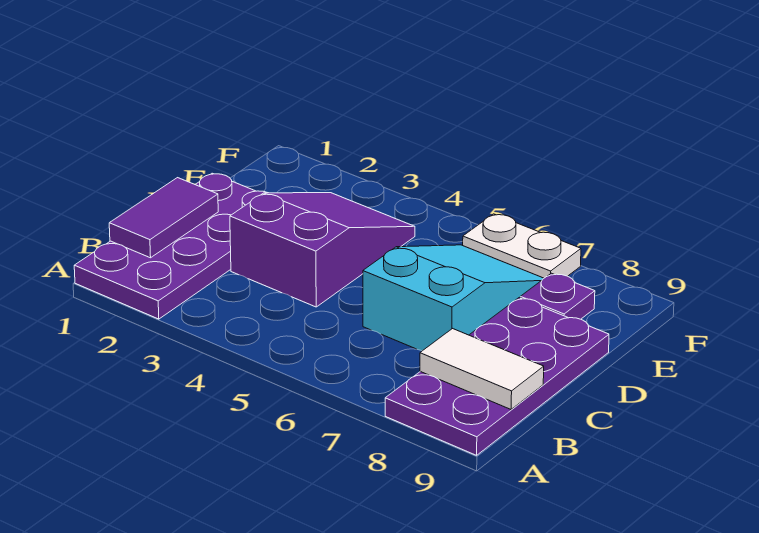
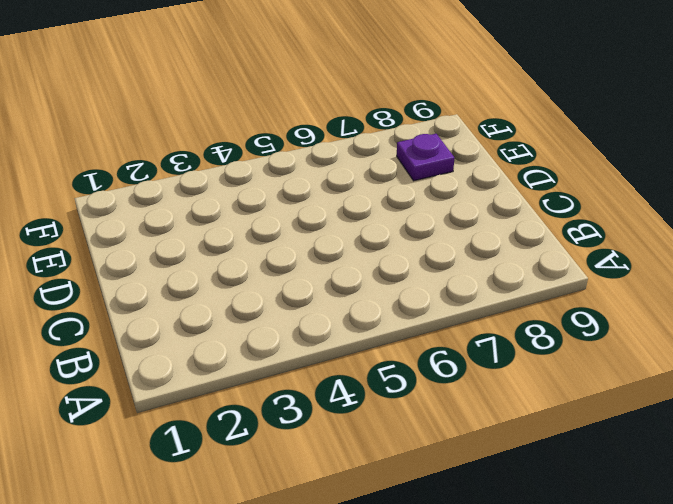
none -> purple plate A1:D2 level 1
none -> purple plate A8:D9 level 1

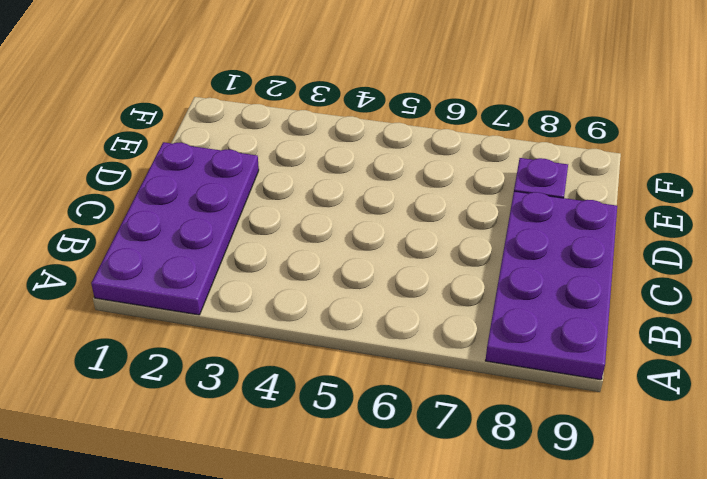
none -> purple slope C3:E4 level 1 top C
none -> cyan slope C6:E7 level 1 top C

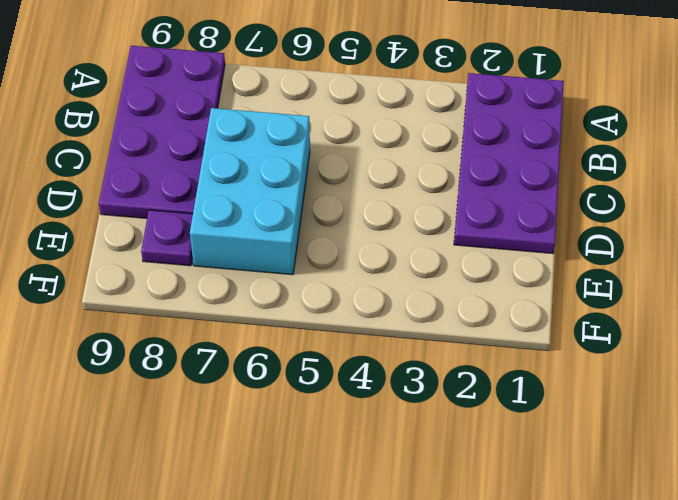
cyan brick C6:E7 level 1 -> cyan slope C6:E7 level 1 top C
none -> purple slope C3:E4 level 1 top C
none -> white plate F6:F7 level 1

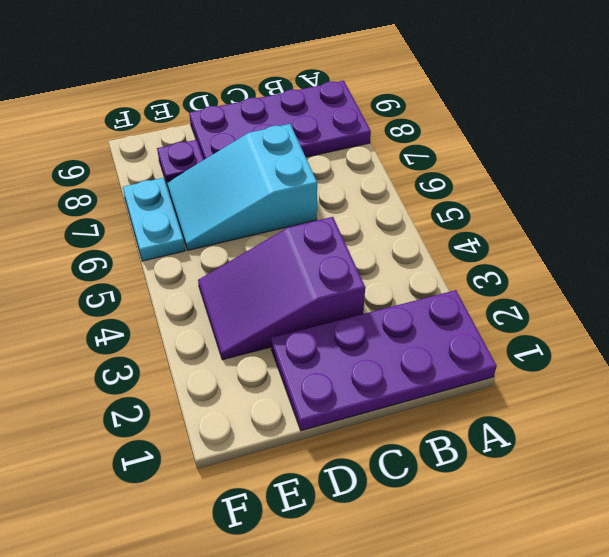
cyan plate F6:F7 level 1 -> white plate F6:F7 level 1
none -> purple tile B1:C1 level 2
none -> white tile B8:B9 level 2

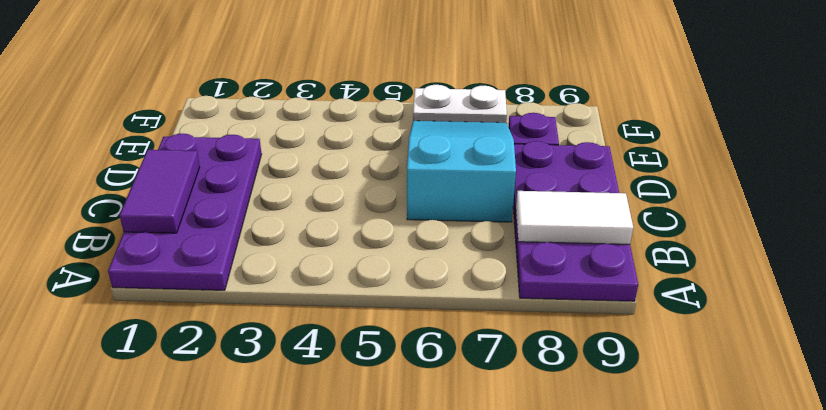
none -> purple slope C3:E4 level 1 top C

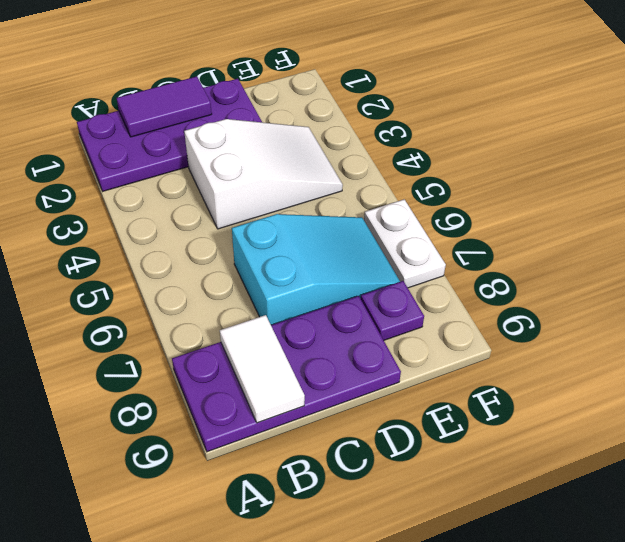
white slope C3:E4 level 1 top C -> purple slope C3:E4 level 1 top C

